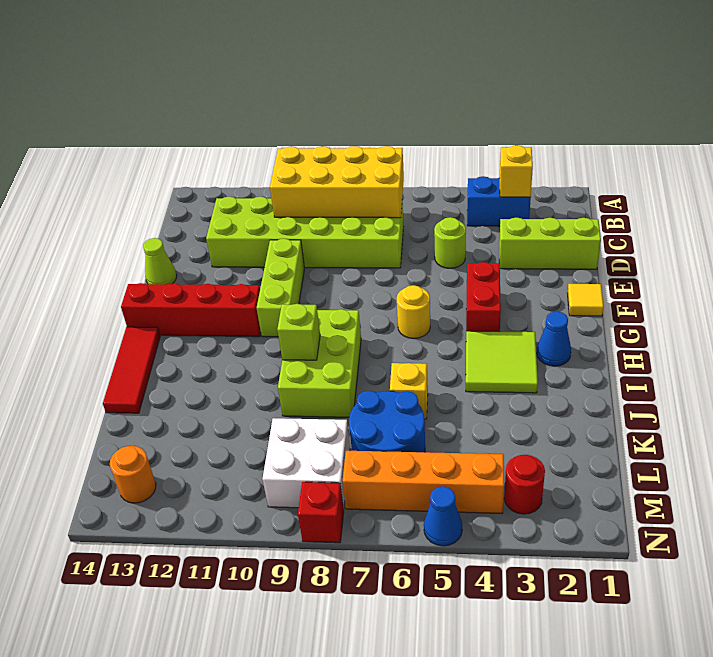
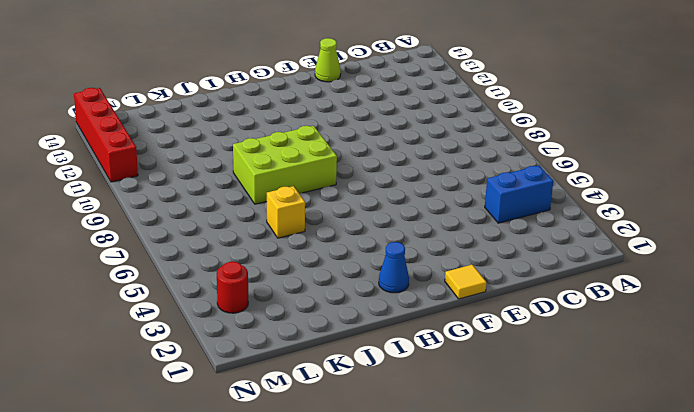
blue brick B4:C4 level 1 -> blue brick B3:B4 level 1
red brick N11:N14 level 1 -> red brick G11:G14 level 1
none -> lime brick C7:D12 level 1
none -> lime brick D1:D3 level 1
none -> lime round brick D5 level 1

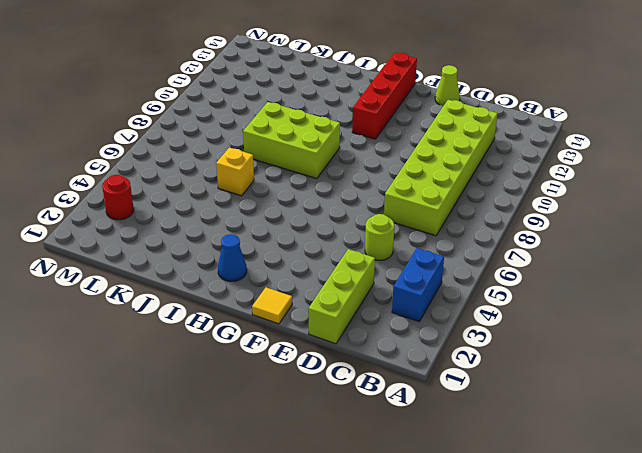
none -> lime brick E10:G10 level 1
none -> red brick F4:G4 level 1
none -> yellow round brick G6 level 1

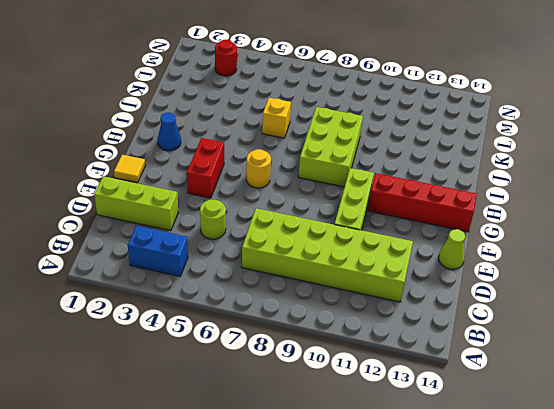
none -> lime tile H3:I4 level 1
none -> red tile H14:J14 level 1
none -> blue round brick K6:L7 level 1

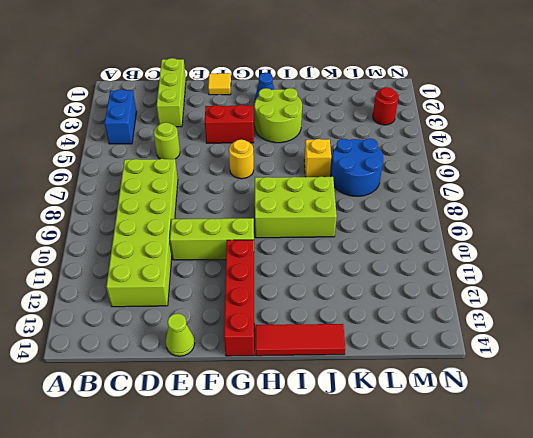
lime round brick H3:I4 level 1 -> lime tile H3:I4 level 1
none -> white brick L8:M9 level 1
none -> orange brick M4:M7 level 1
none -> orange round brick M13 level 1

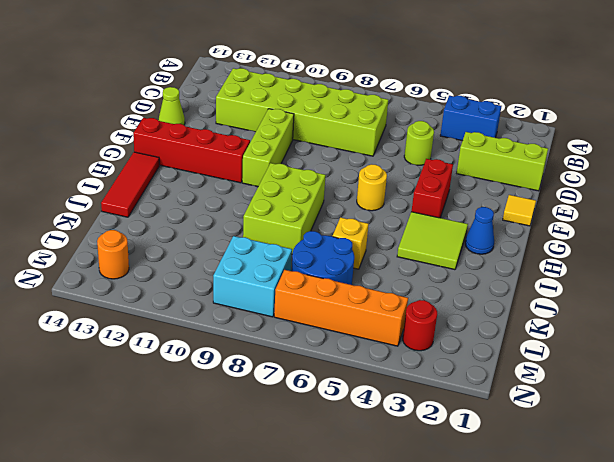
cyan brick L8:M9 level 1 -> white brick L8:M9 level 1
none -> blue cone N5 level 1
none -> red brick N8 level 1
none -> yellow brick B3 level 2

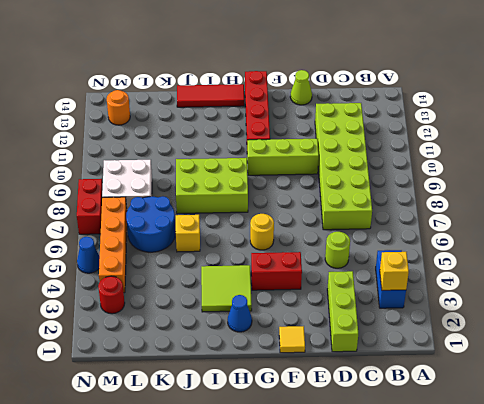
red brick N7:N8 level 1 -> red brick N8 level 1
none -> yellow brick B7:C10 level 2
none -> lime brick I9 level 2

